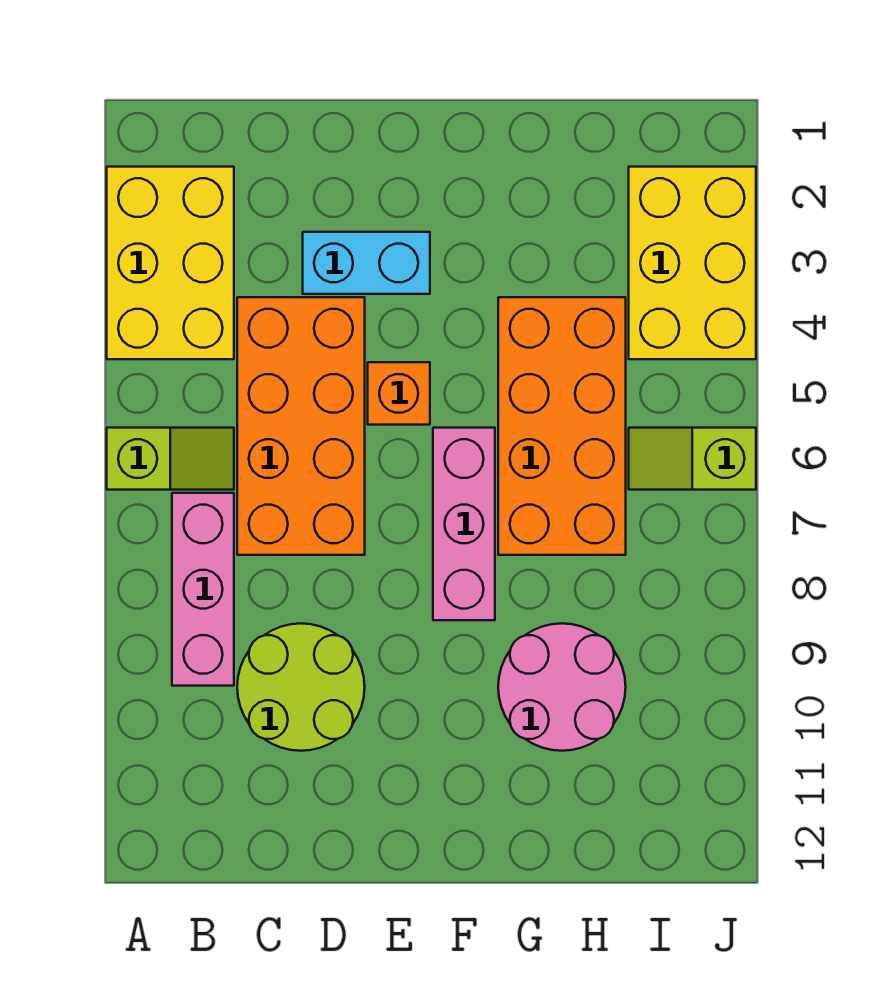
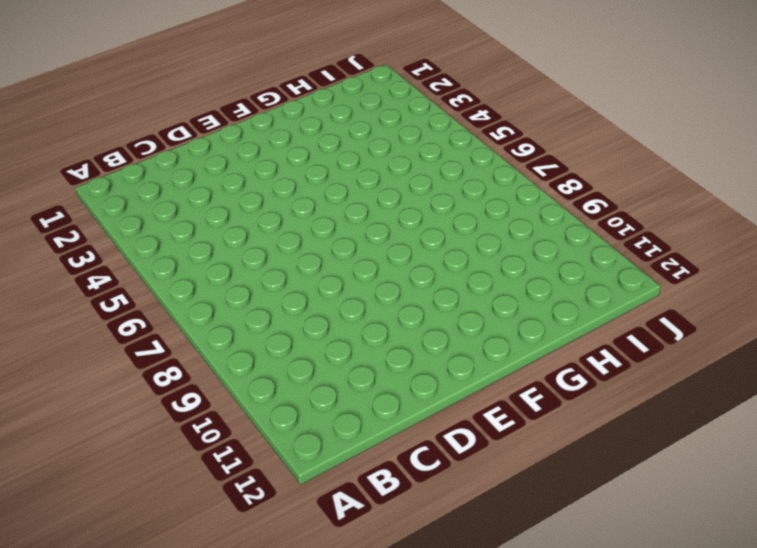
none -> yellow brick A2:B4 level 1
none -> lime slope A6:B6 level 1 top A
none -> pink brick B7:B9 level 1

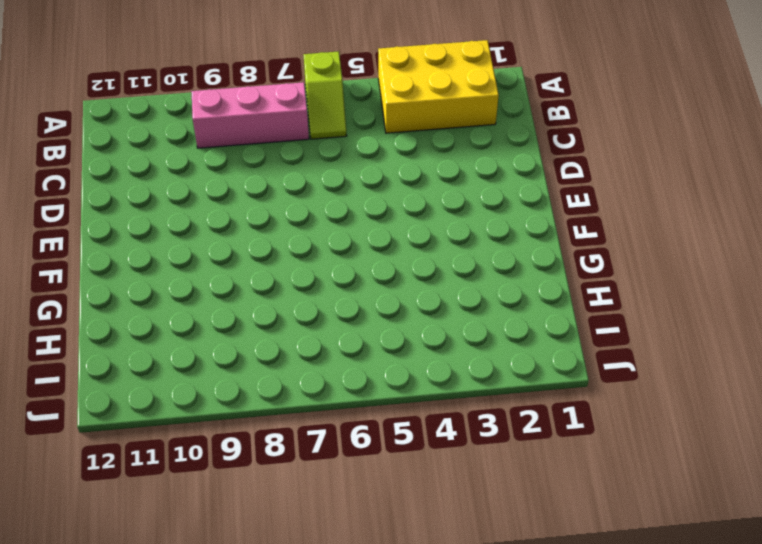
none -> orange brick C4:D7 level 1
none -> lime round brick C9:D10 level 1
none -> cyan brick D3:E3 level 1

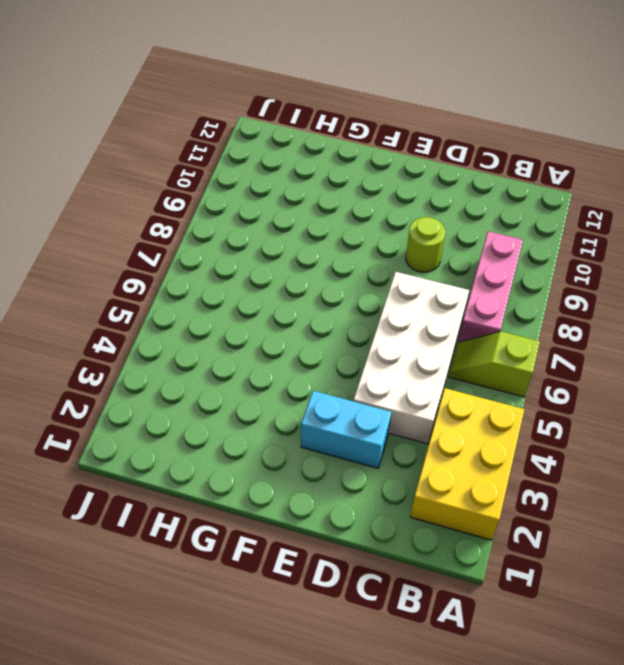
white brick C4:D7 level 1 -> orange brick C4:D7 level 1
lime round brick D9 level 1 -> lime round brick C9:D10 level 1
none -> orange brick E5 level 1
none -> pink brick F6:F8 level 1
none -> orange brick G4:H7 level 1

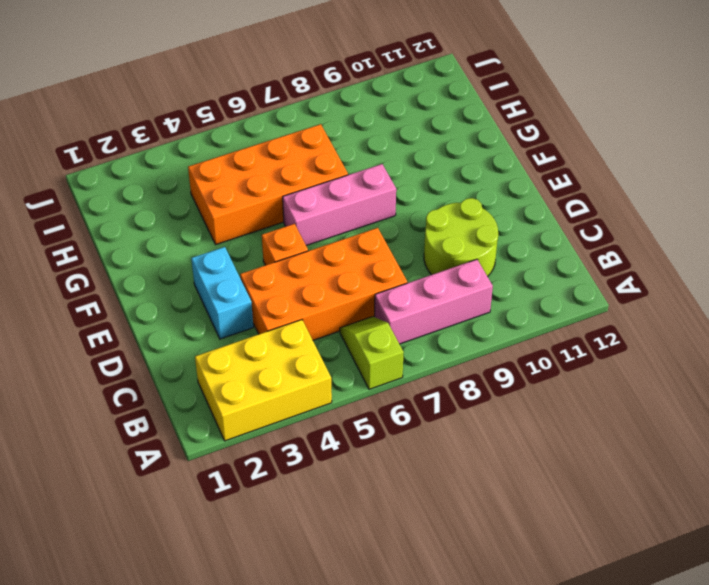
none -> pink round brick G9:H10 level 1
none -> yellow brick I2:J4 level 1
none -> lime slope I6:J6 level 1 top J

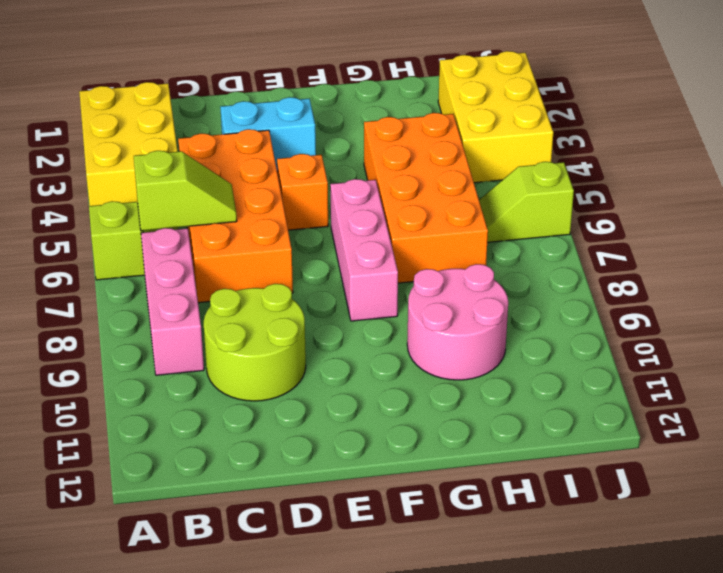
lime slope B6:C6 level 2 top B -> none

